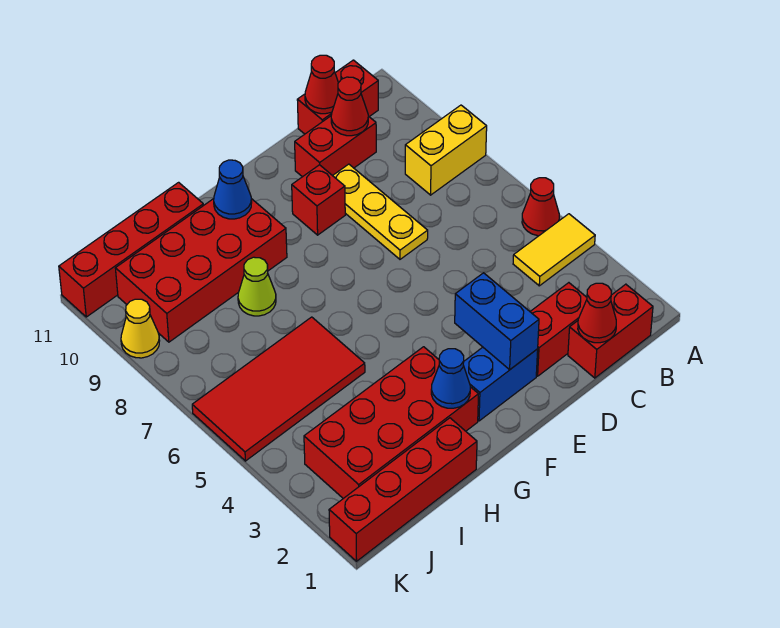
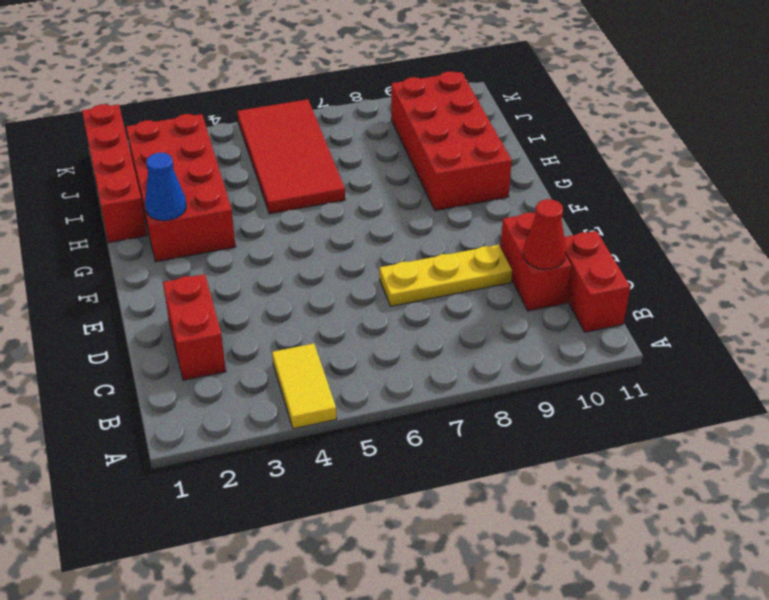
none -> red cone A5 level 1
none -> yellow brick A8:B8 level 1
none -> red brick B1:C1 level 1

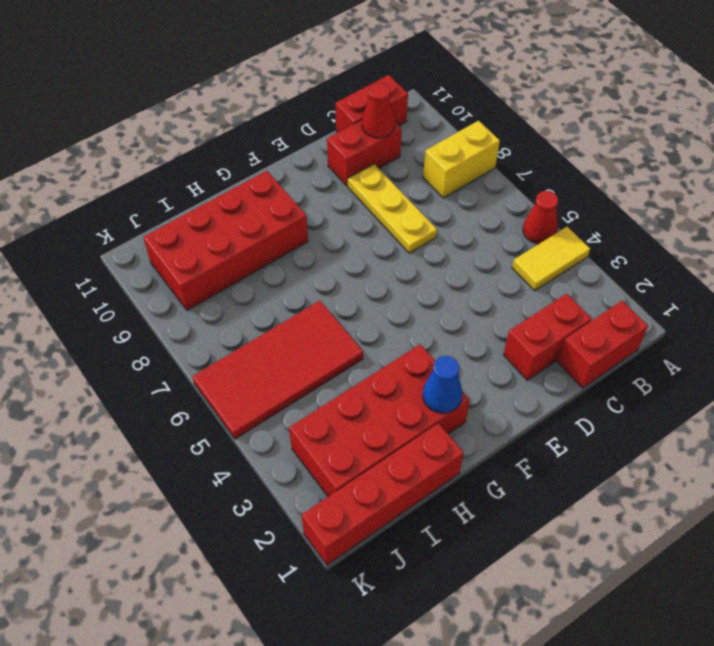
none -> blue brick E2:F2 level 1
none -> red brick E9 level 1
none -> lime cone H8 level 1

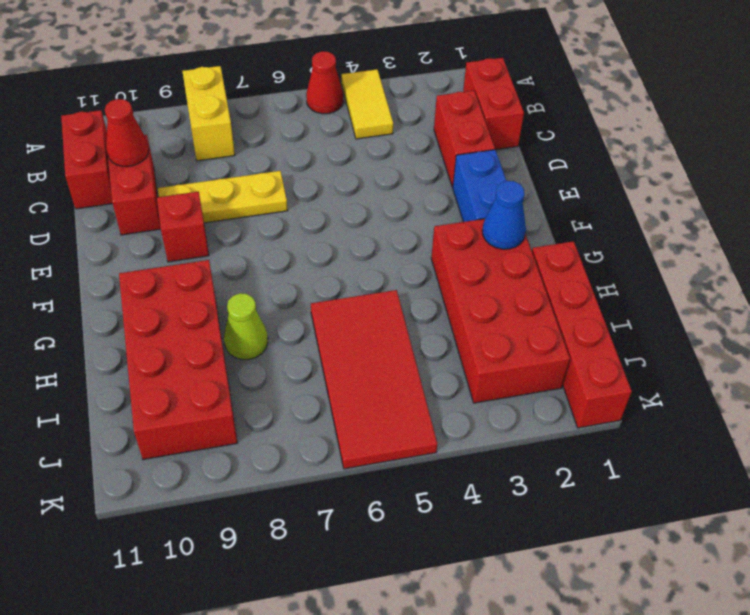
none -> red brick H11:K11 level 1
none -> yellow cone K9 level 1
none -> red cone C1 level 2

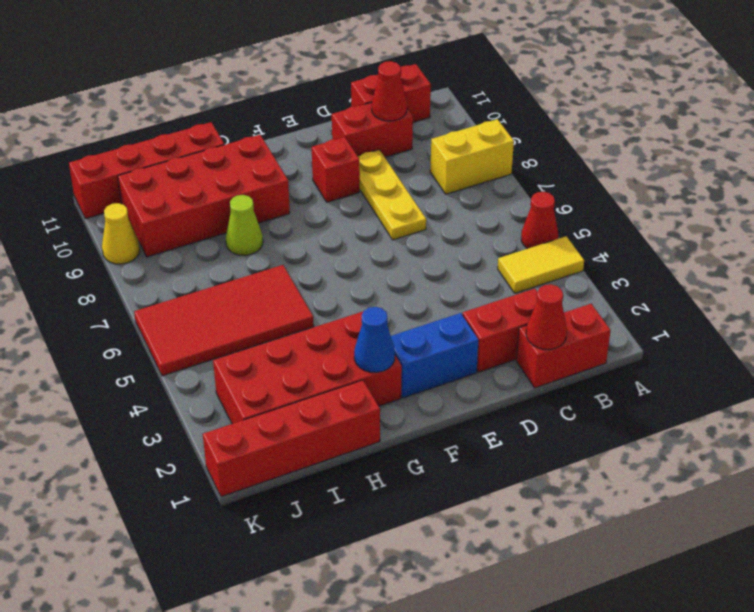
none -> red cone C11 level 2
none -> blue brick E2:E3 level 2
none -> blue cone G10 level 2

